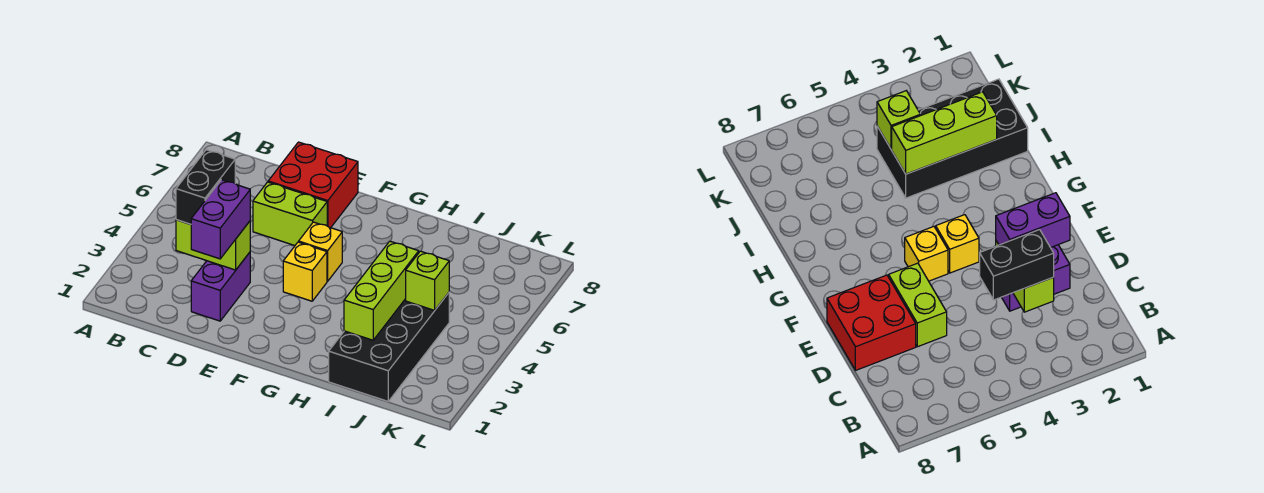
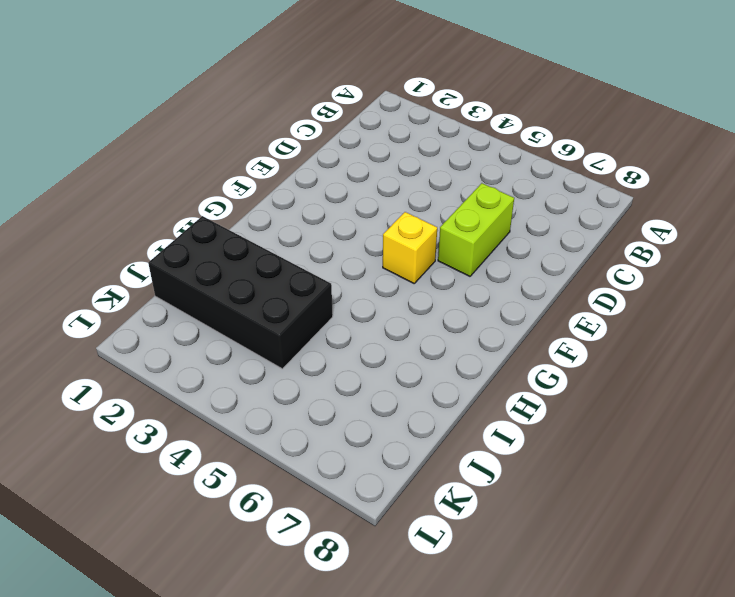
none -> purple brick D2:D3 level 1
none -> red brick D7:E8 level 1

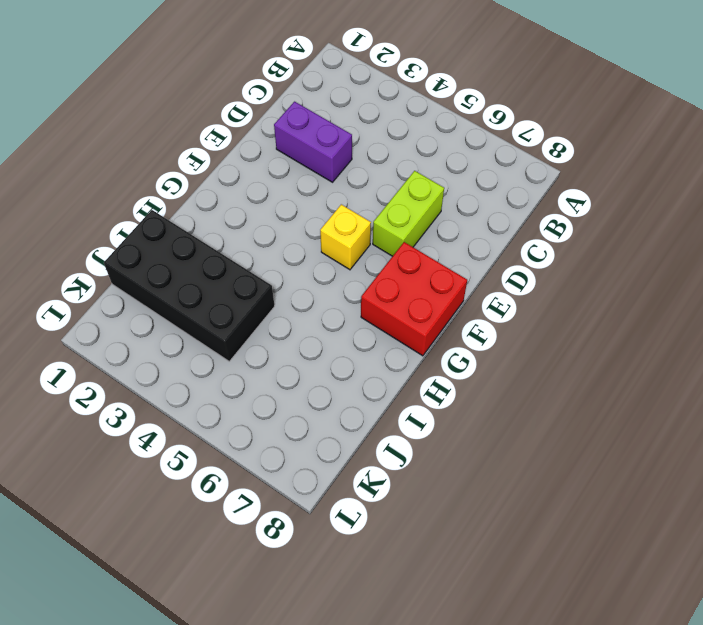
red brick F7:G8 level 1 -> red brick D7:E8 level 1
none -> yellow brick F4 level 1
none -> lime brick C3:D3 level 2

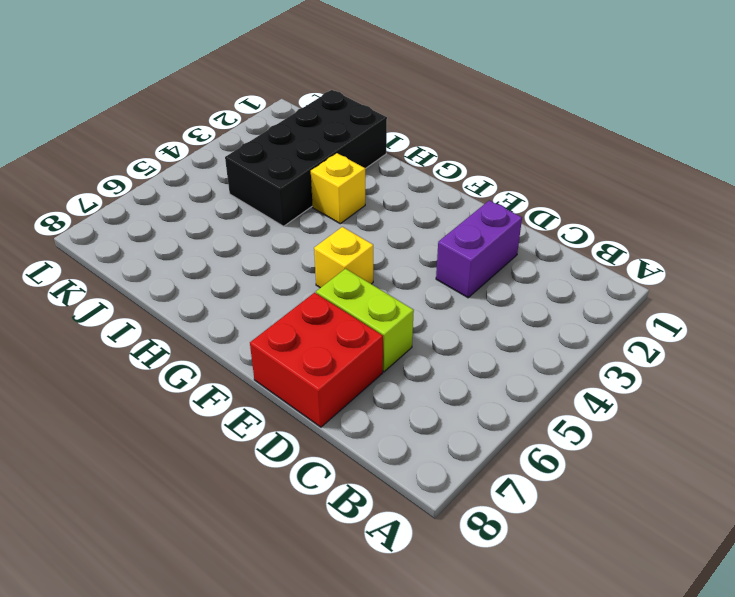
yellow brick H3 level 1 -> yellow brick F4 level 1
none -> lime brick C3:D3 level 2
none -> lime brick I2:I4 level 2

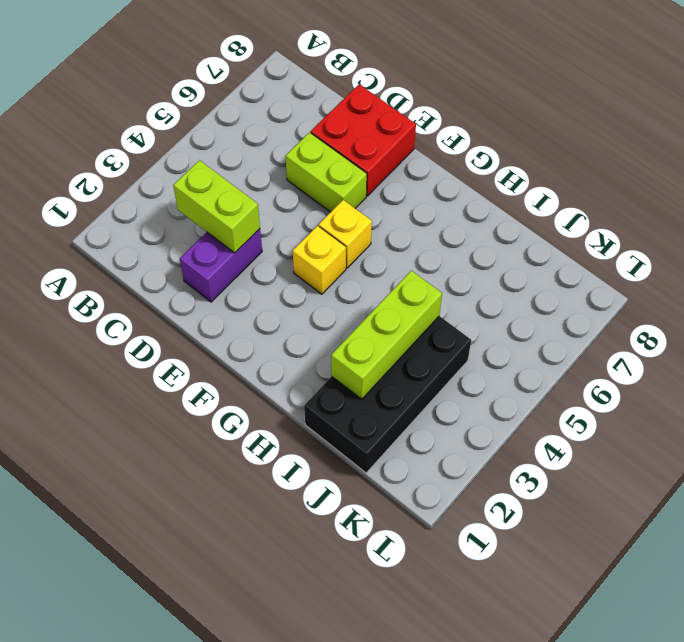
none -> lime brick J4 level 2
none -> black brick C3:C4 level 3

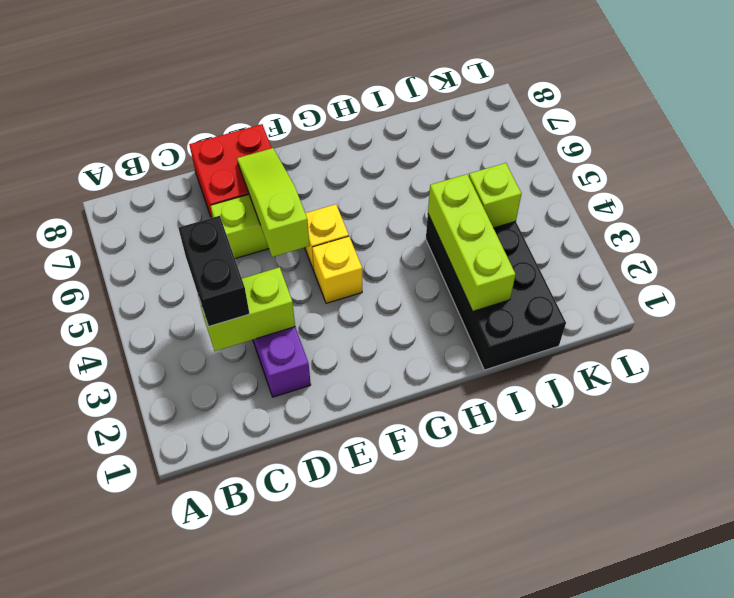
lime slope E5:E7 level 2 top 5 -> none
none -> purple brick D2:D3 level 3

